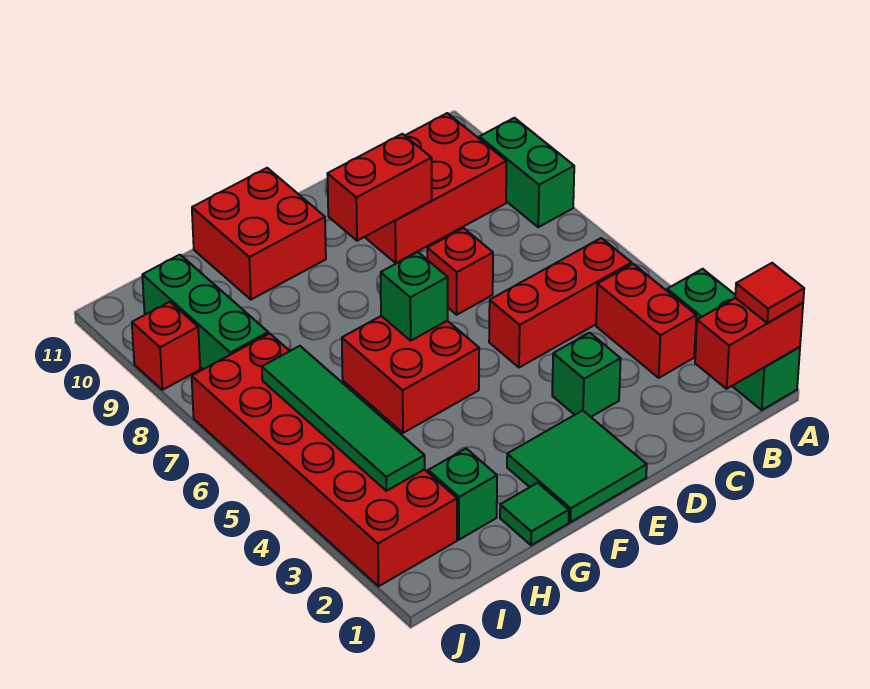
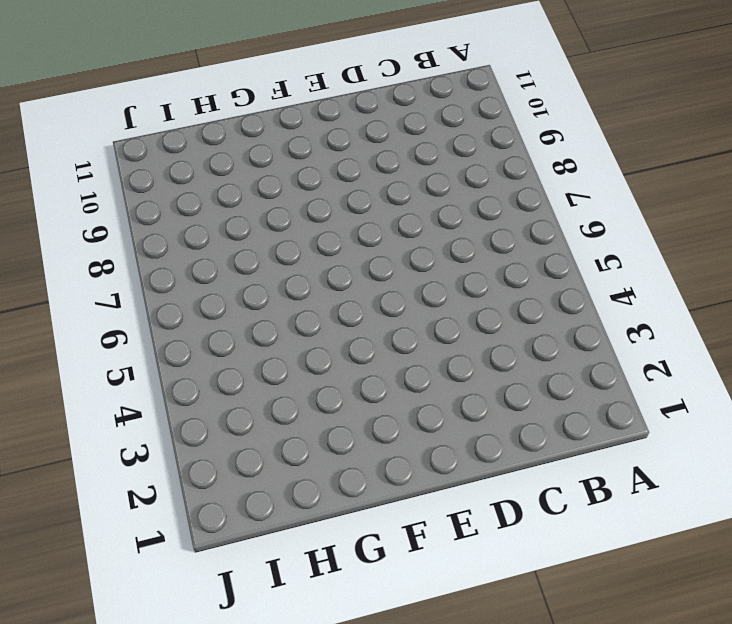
none -> green brick A1:A3 level 1
none -> green brick A8:A9 level 1
none -> red brick B3:B4 level 1

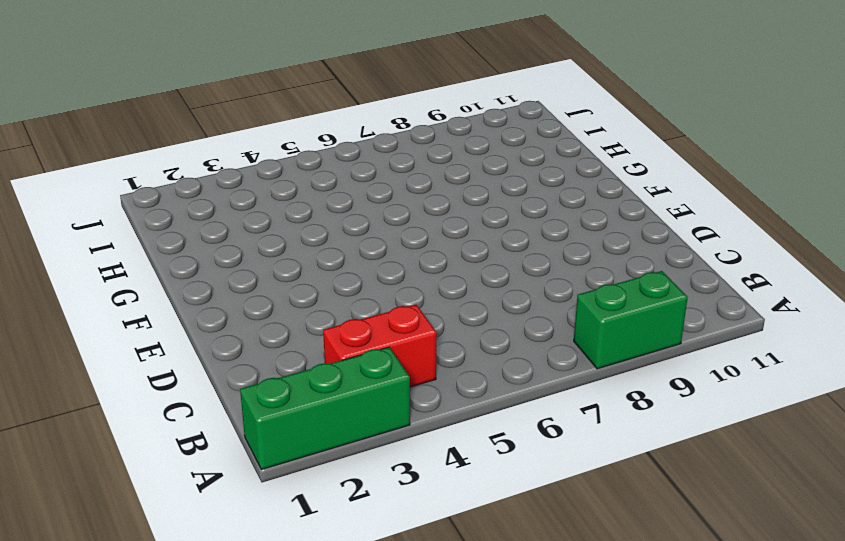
none -> red brick B5:D5 level 1
none -> red brick B9:D10 level 1
none -> green brick D3 level 1

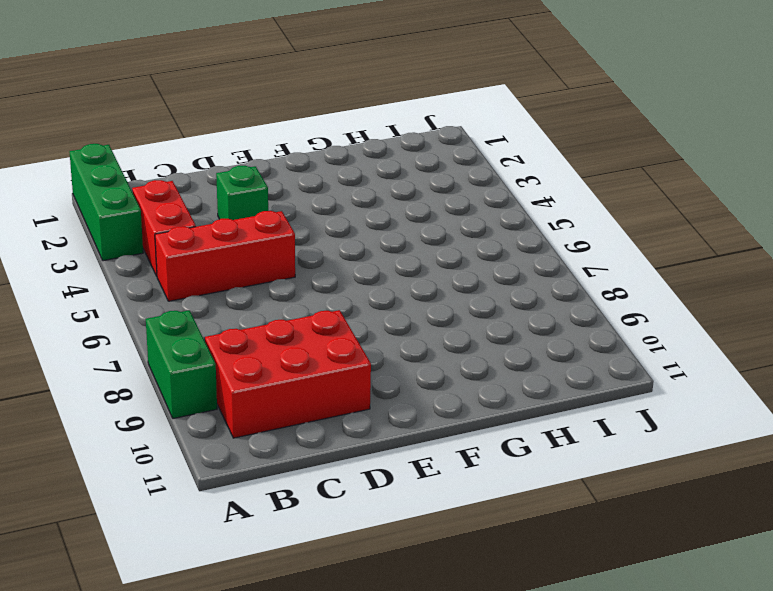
none -> red brick D7 level 1
none -> green tile E1:F2 level 1
none -> red brick F5:G6 level 1

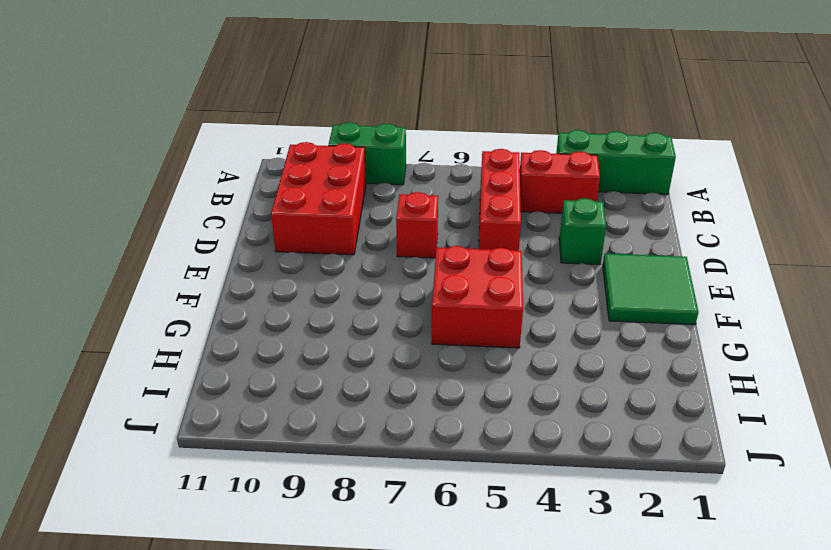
none -> red brick F10:G11 level 1
none -> green tile G1 level 1
none -> green brick H2 level 1

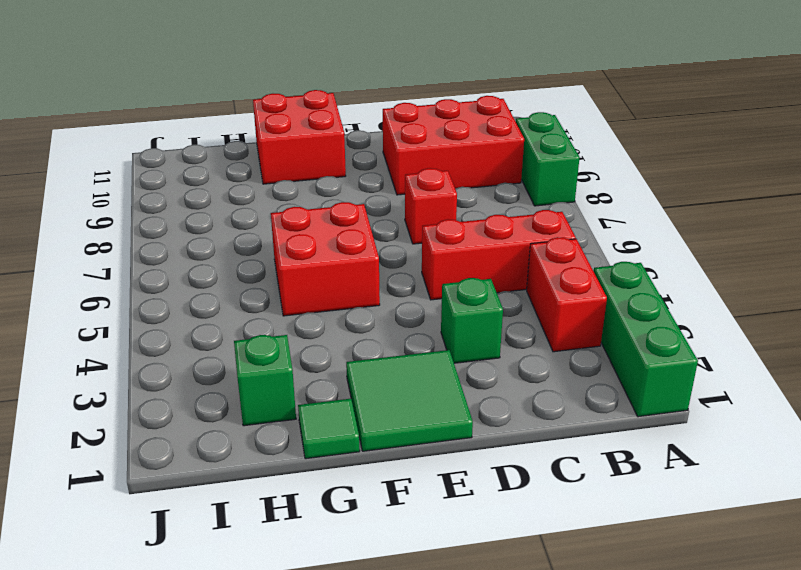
none -> red brick I2:J7 level 1
none -> green brick I8:I10 level 1
none -> red brick J9 level 1

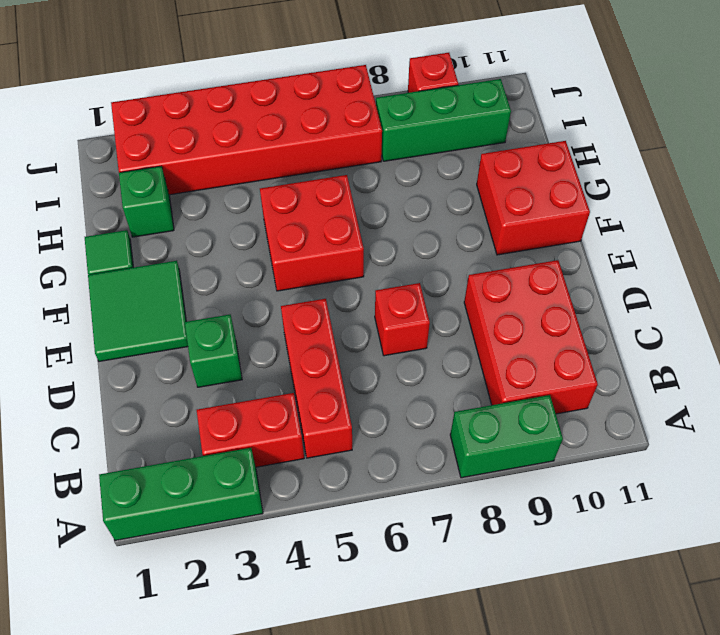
none -> red brick A1:B1 level 2
none -> red brick D9:E9 level 2
none -> green brick F6 level 2

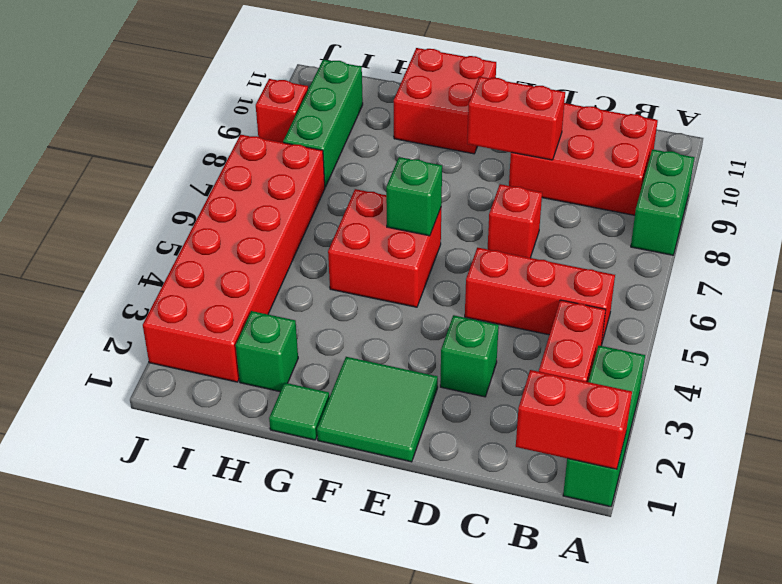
none -> green tile I3:I6 level 2
none -> red tile A1 level 3

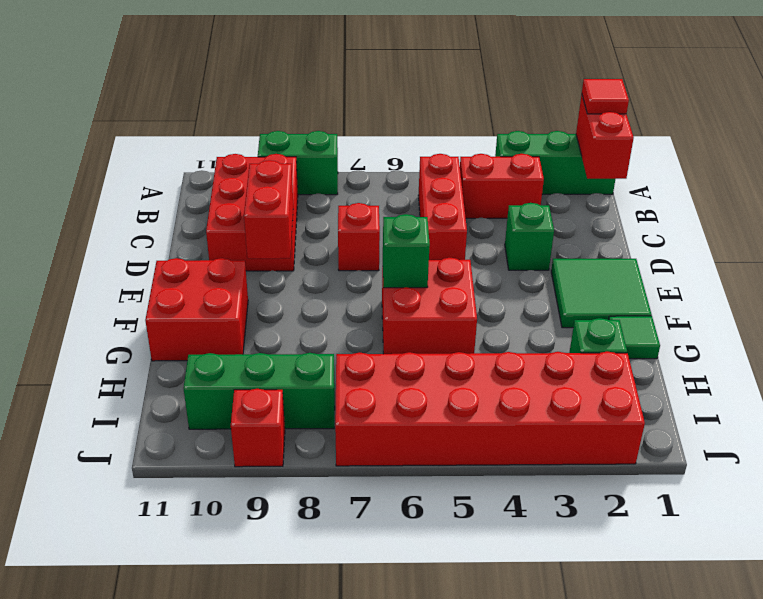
none -> green tile I3:I6 level 2

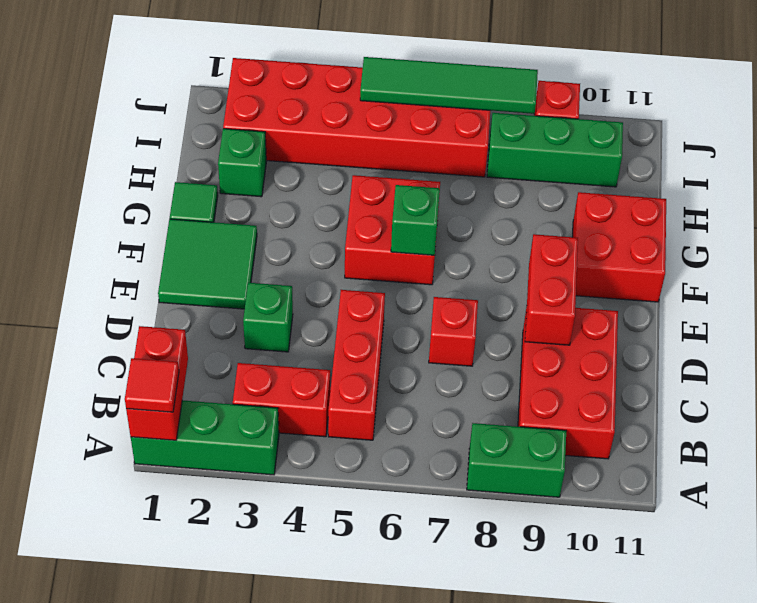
green tile J5:J8 level 2 -> green tile I3:I6 level 2

